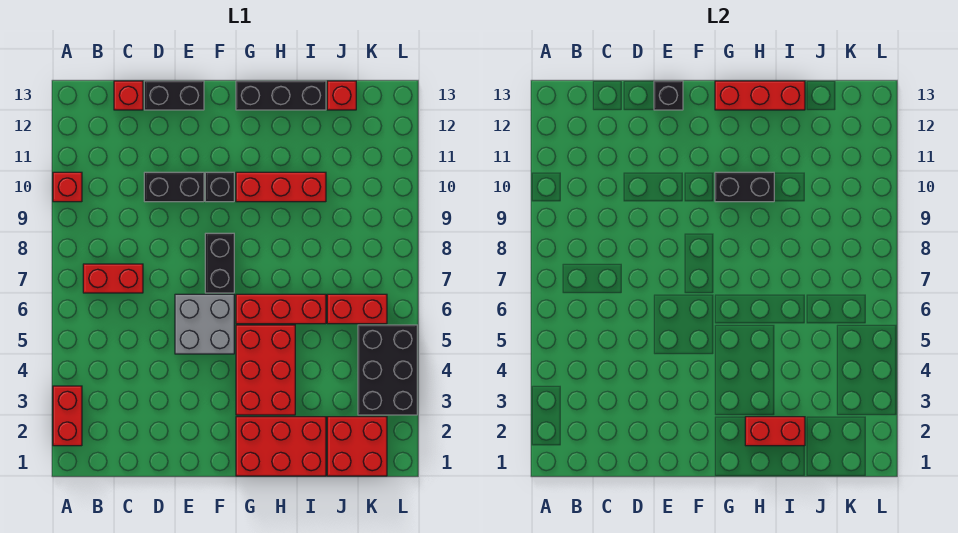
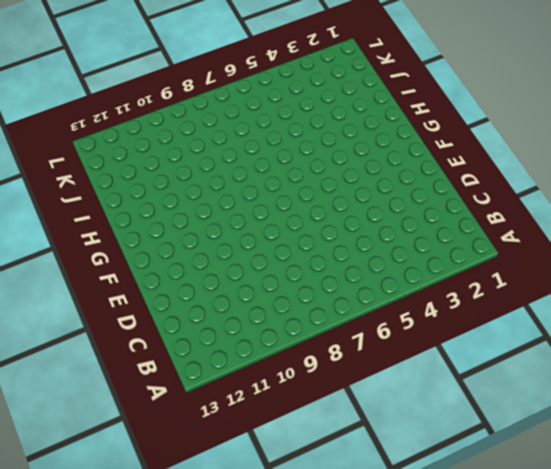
none -> red brick A2:A3 level 1
none -> red brick A10 level 1
none -> red brick B7:C7 level 1

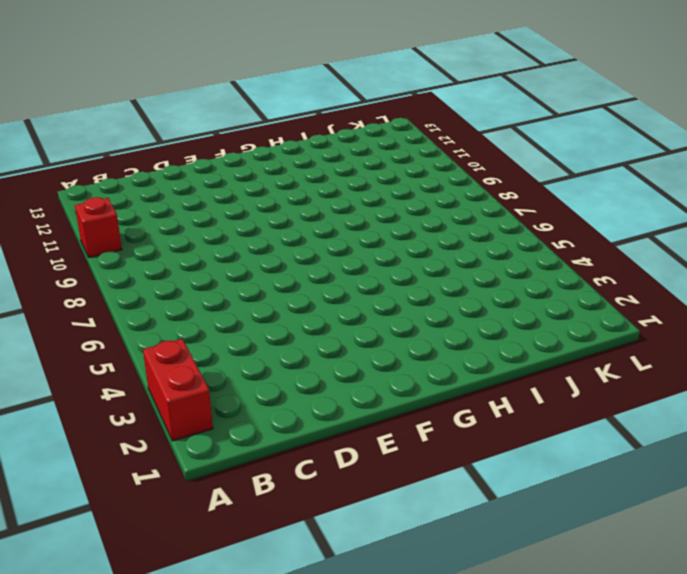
none -> red brick B7:C7 level 1
none -> red brick C13 level 1
none -> black brick D10:E10 level 1

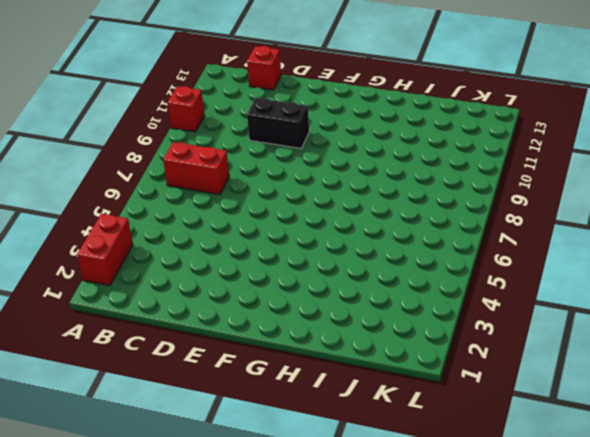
none -> black brick D13:E13 level 1
none -> grey brick E5:F6 level 1
none -> black brick F7:F8 level 1

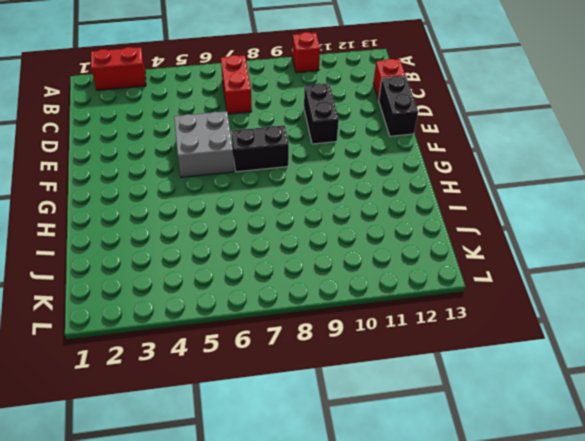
none -> black brick F10 level 1
none -> red brick G1:I2 level 1
none -> red brick G3:H5 level 1

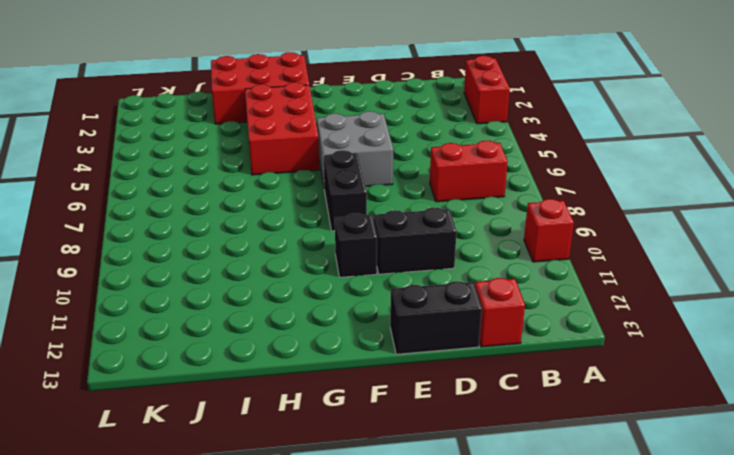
none -> red brick G6:I6 level 1
none -> red brick G10:I10 level 1
none -> black brick G13:I13 level 1

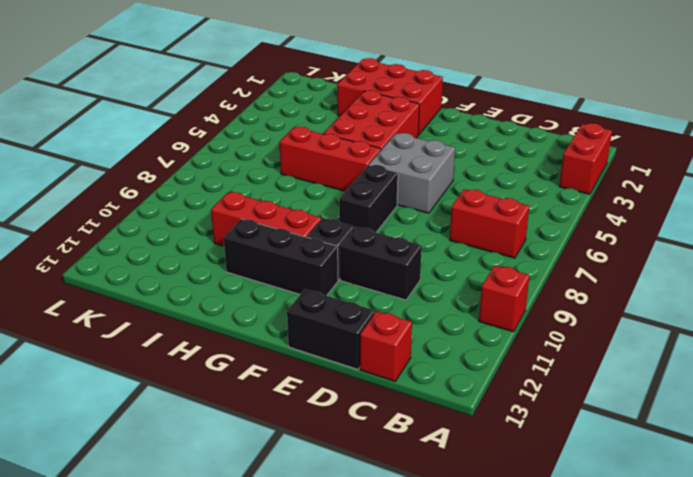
black brick F11:H11 level 1 -> black brick G13:I13 level 1
none -> red brick J1:K2 level 1
none -> red brick J6:K6 level 1
none -> red brick J13 level 1

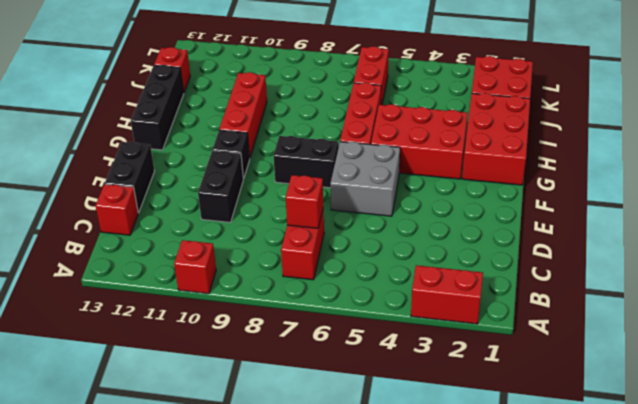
red brick C7 level 2 -> none
none -> black brick K3:L5 level 1
none -> black brick E13 level 2
none -> black brick G10:H10 level 2

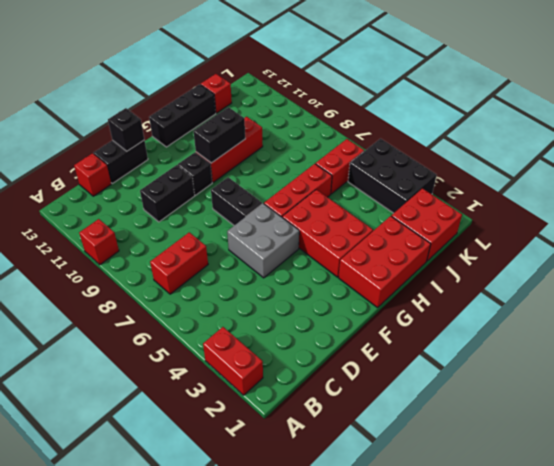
none -> red brick G13:I13 level 2
none -> red brick H2:I2 level 2

